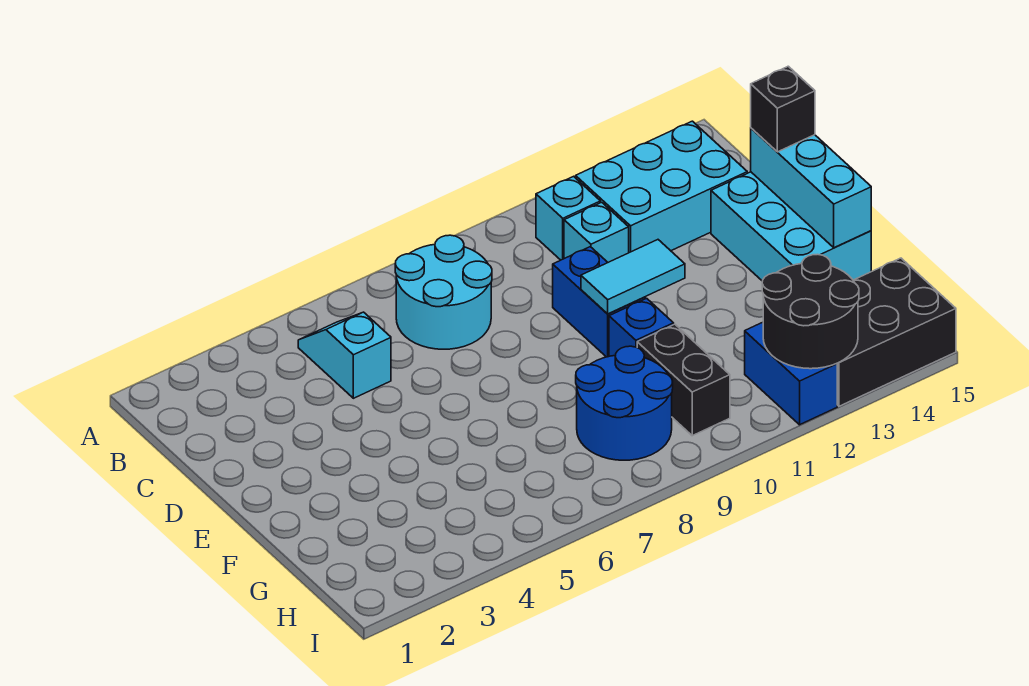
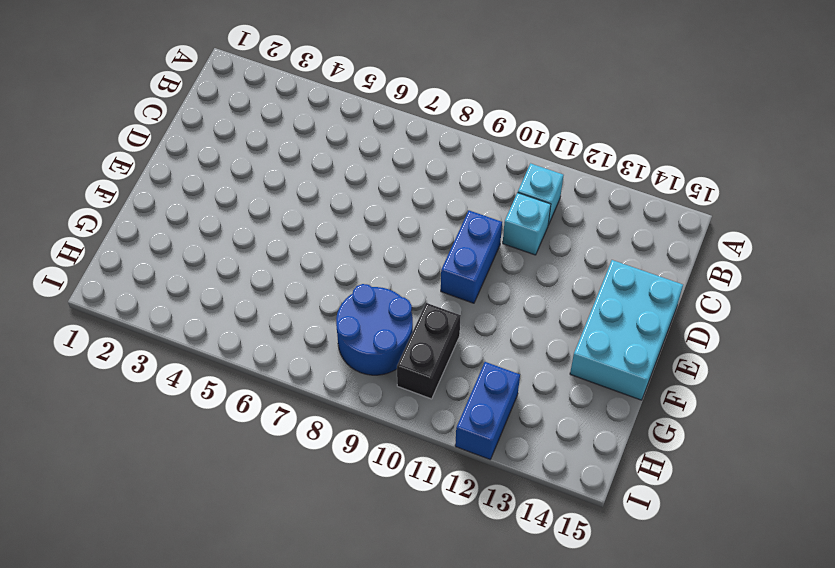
none -> cyan slope B5:C5 level 1 top C
none -> cyan round brick B7:C8 level 1
none -> cyan brick B12:C14 level 1

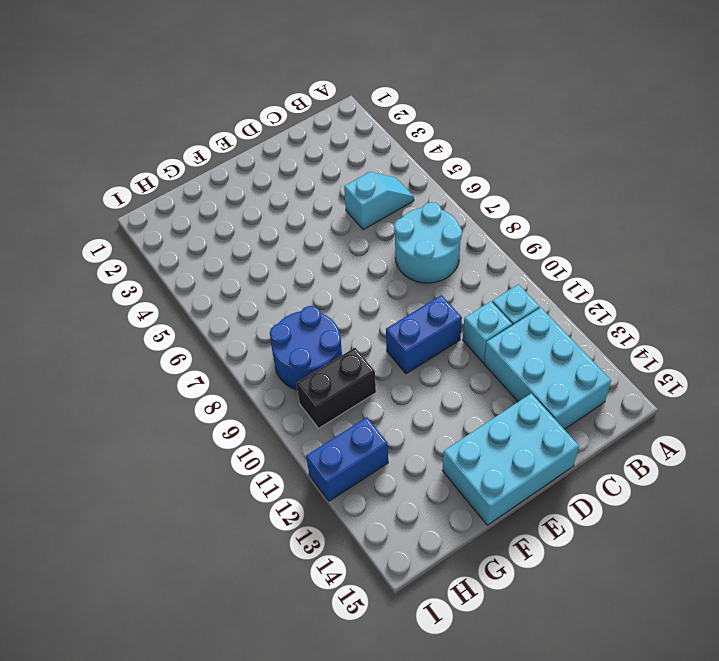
none -> blue brick F10 level 1
none -> black brick H13:I15 level 1
none -> cyan brick D15:F15 level 2

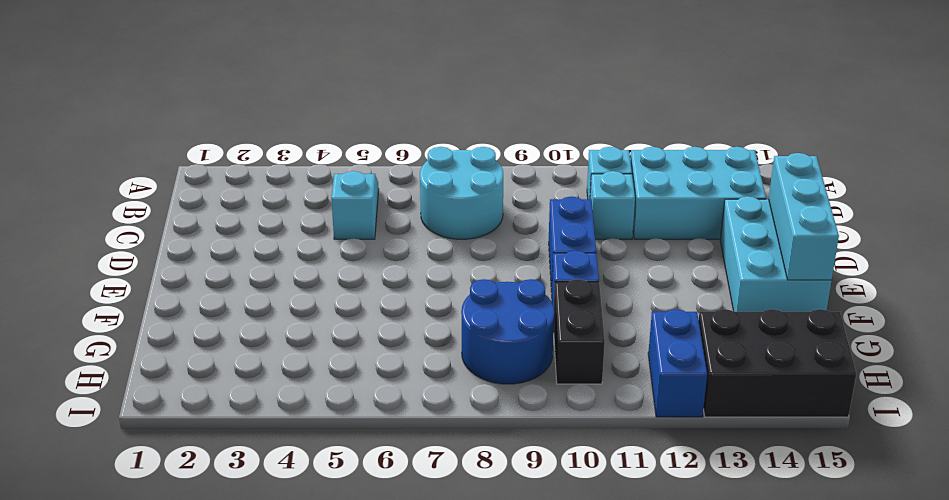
none -> cyan tile E10:E11 level 2
none -> black round brick H12:I13 level 2
none -> black brick D15 level 3

